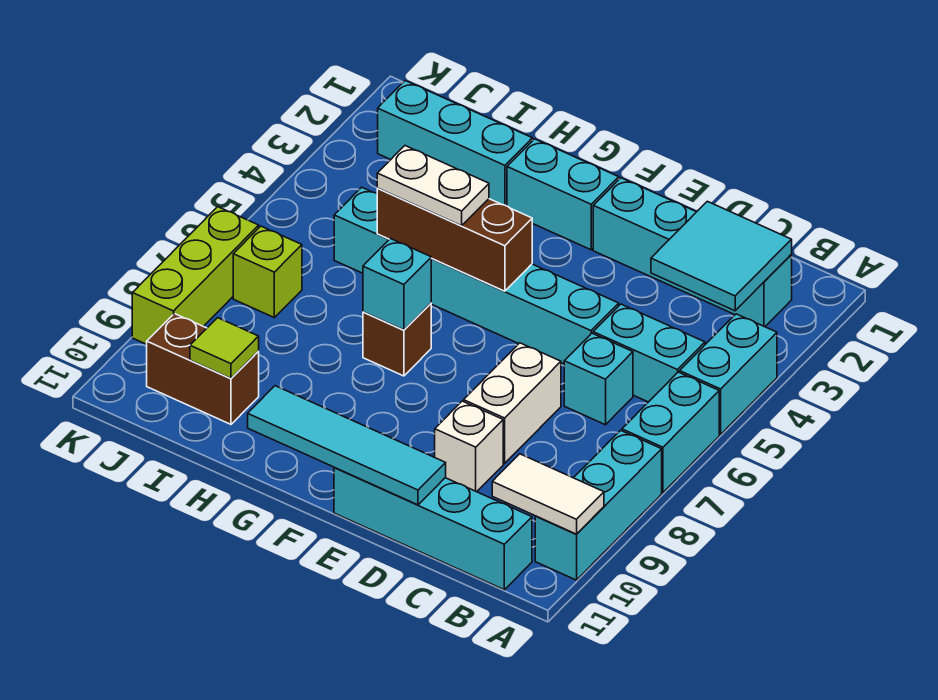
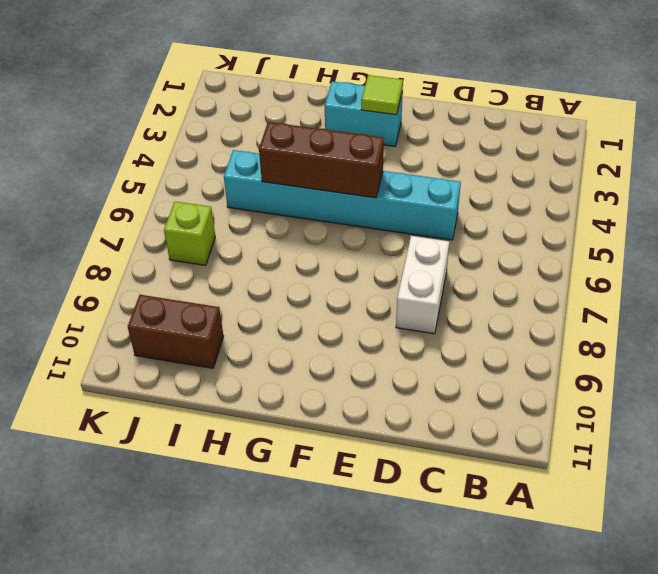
lime tile F2 level 2 -> lime tile I10 level 2
none -> cyan brick A4:A5 level 1
none -> cyan brick A6:A7 level 1
none -> cyan brick A8:A10 level 1

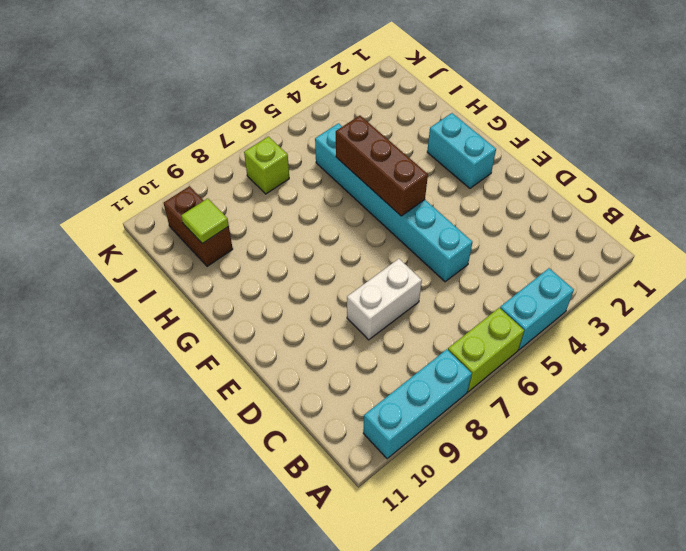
lime brick A6:A7 level 1 -> cyan brick A6:A7 level 1
none -> cyan brick B2:E2 level 1
none -> cyan brick B5:C5 level 1
none -> cyan brick B11:E11 level 1

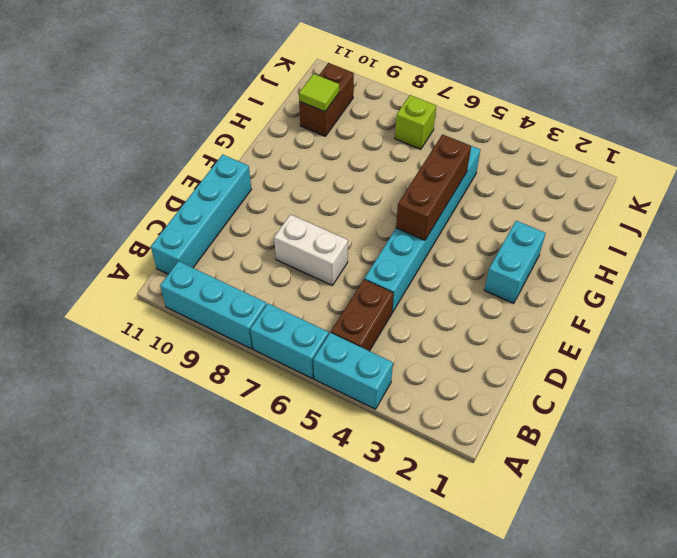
brown brick B5:C5 level 1 -> cyan brick B5:C5 level 1
none -> cyan brick B2:E2 level 1
none -> cyan brick C6 level 1
none -> white brick D9 level 1

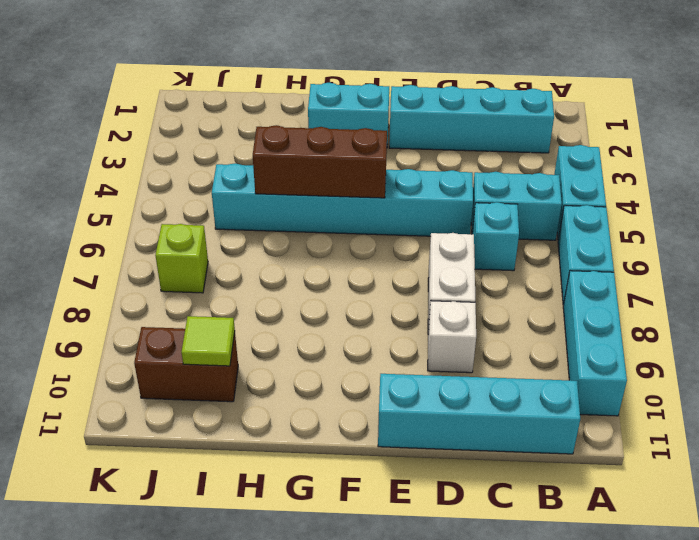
none -> brown brick G7 level 1
none -> cyan brick H2:J2 level 1
none -> lime brick K7:K9 level 1

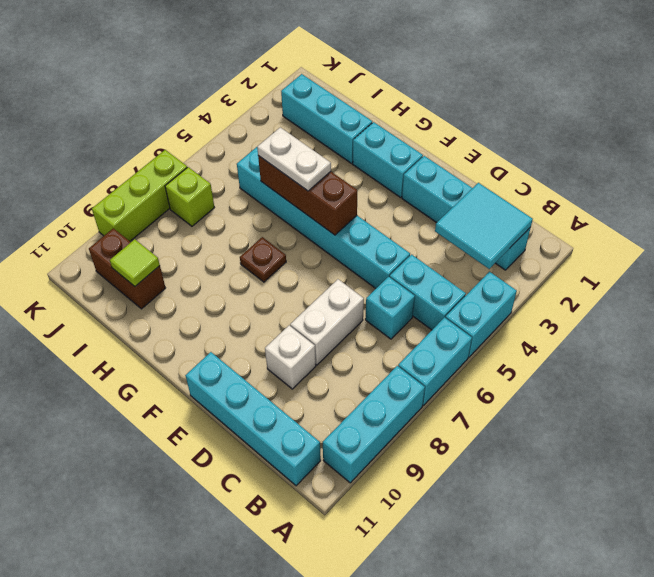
brown plate G7 level 1 -> brown brick G7 level 1
none -> white tile A10:B10 level 2
none -> cyan tile D11:G11 level 2
none -> cyan brick G7 level 2

